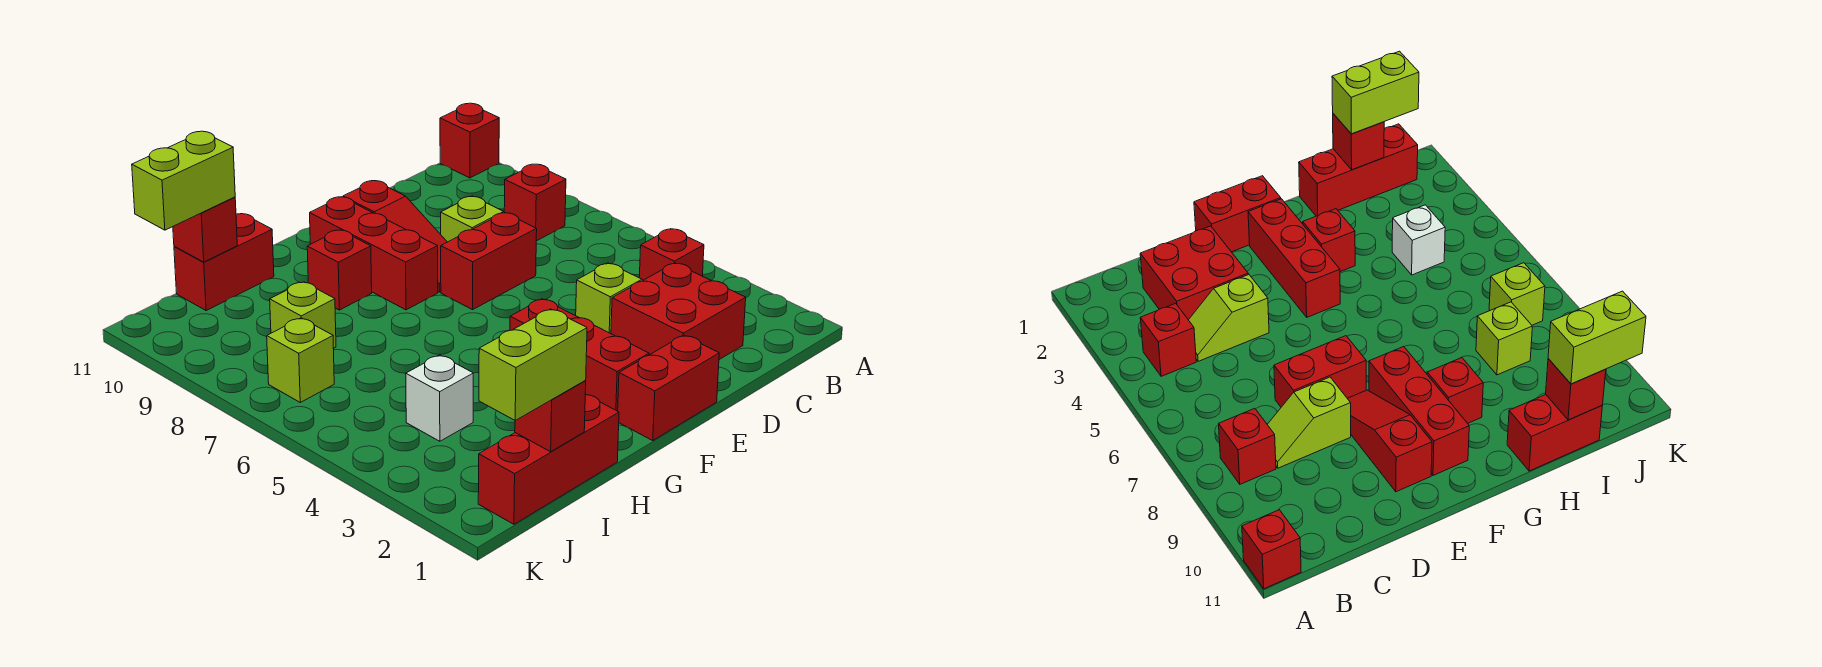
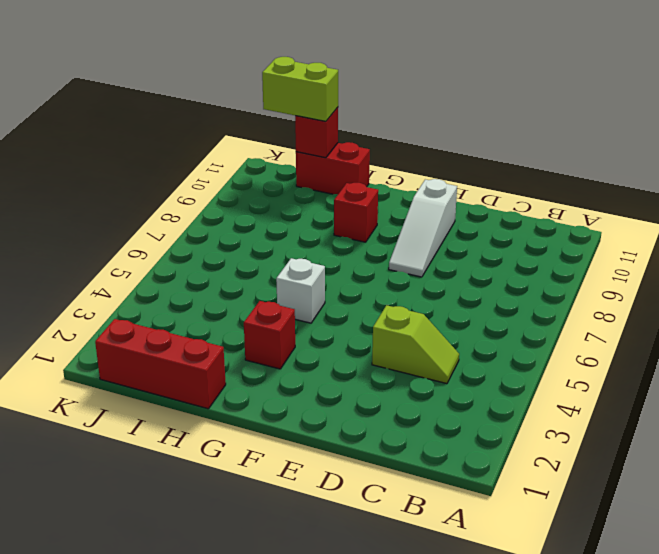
white slope E8:E10 level 1 top 10 -> red slope E8:E10 level 1 top 10
white brick G5 level 1 -> white brick I4 level 1
none -> red brick A11 level 1
none -> red brick B4 level 1
none -> red brick B8 level 1

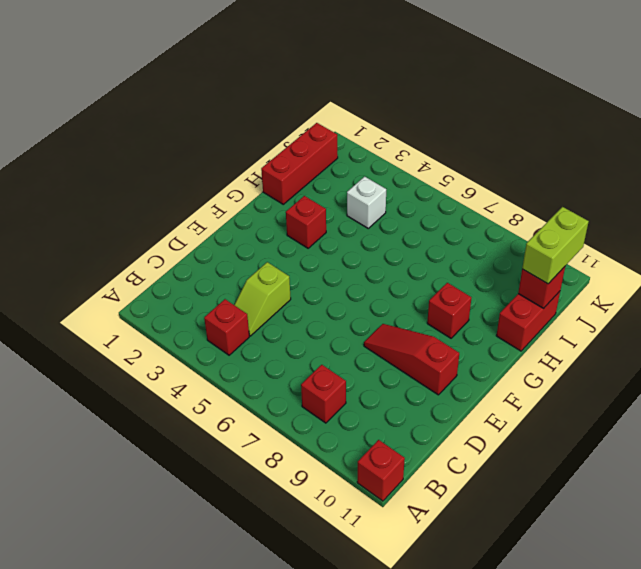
none -> red brick C2:D3 level 1
none -> lime slope C8:D8 level 1 top D
none -> red brick D7:E7 level 1

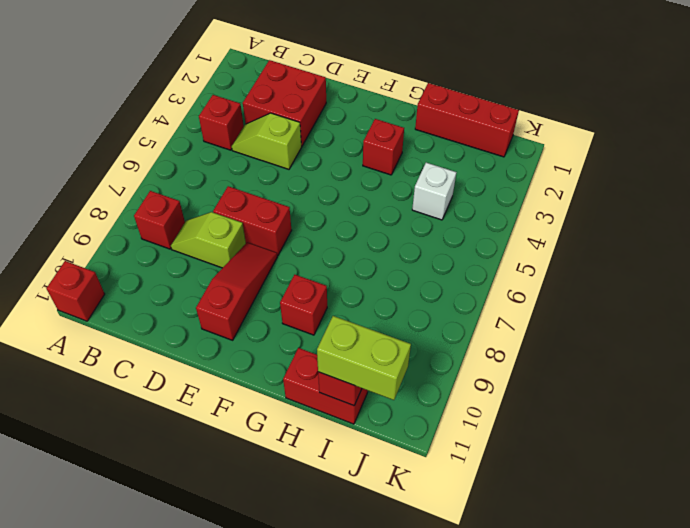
none -> red brick E1:F1 level 1
none -> red brick F2:F4 level 1
none -> red brick F8:F10 level 1

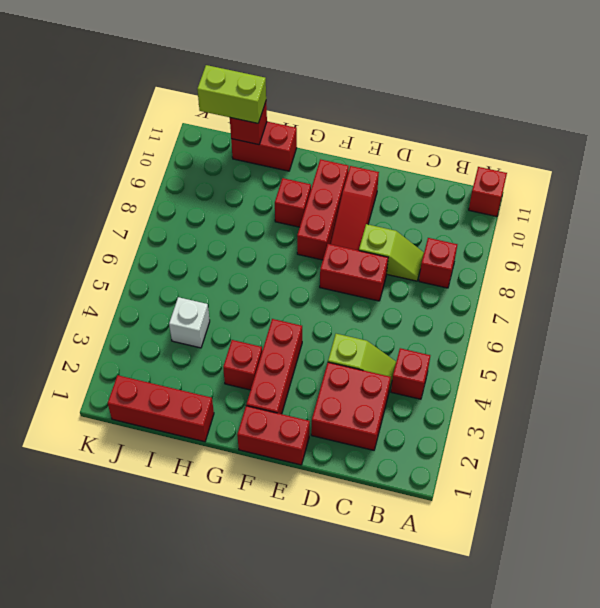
none -> lime brick I8 level 1
none -> lime brick J7 level 1
none -> red brick I1 level 2

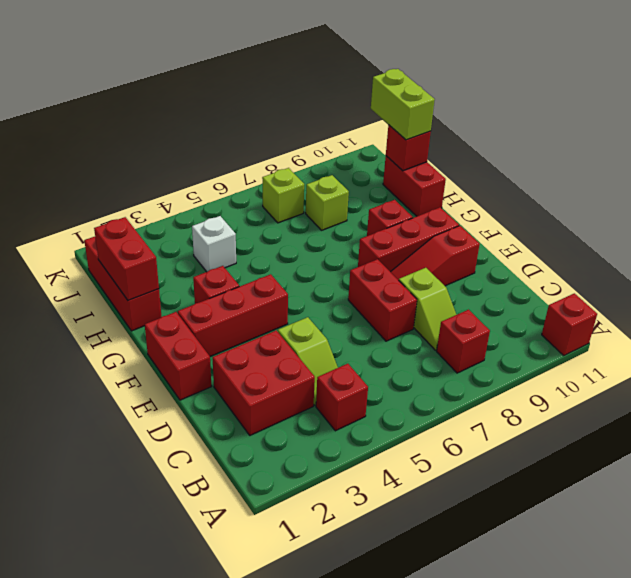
red brick H1:I1 level 2 -> red brick I1 level 2
none -> lime brick I1:J1 level 3

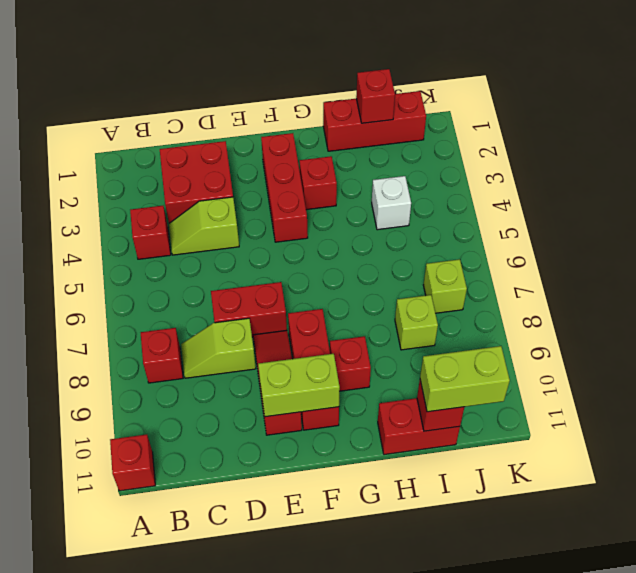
lime brick E10:F10 level 2 -> lime brick I1:J1 level 3
none -> red brick E1:F1 level 1

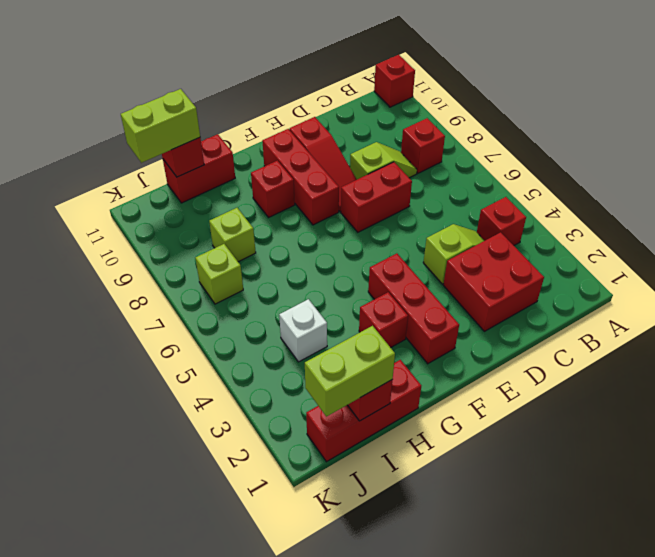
none -> red brick E1:F1 level 1

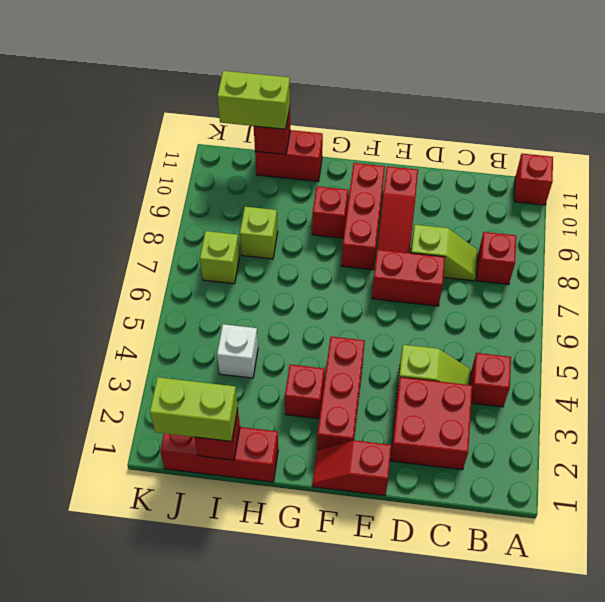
red slope E1:F1 level 1 top E -> red brick E1:F1 level 1

